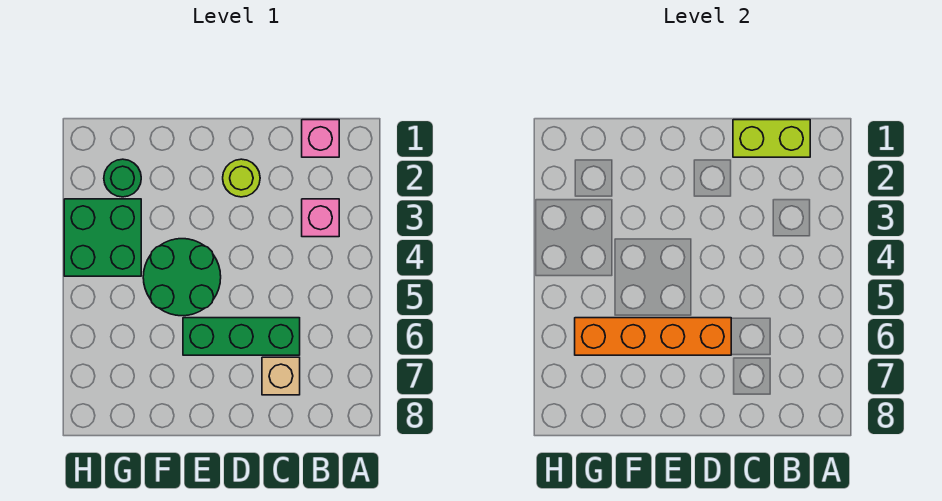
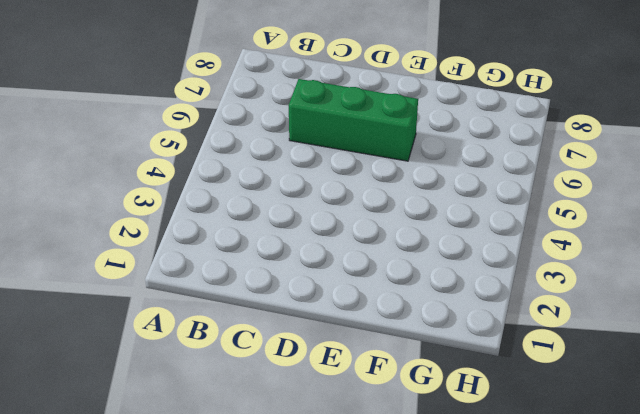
none -> pink brick B1 level 1
none -> pink brick B3 level 1

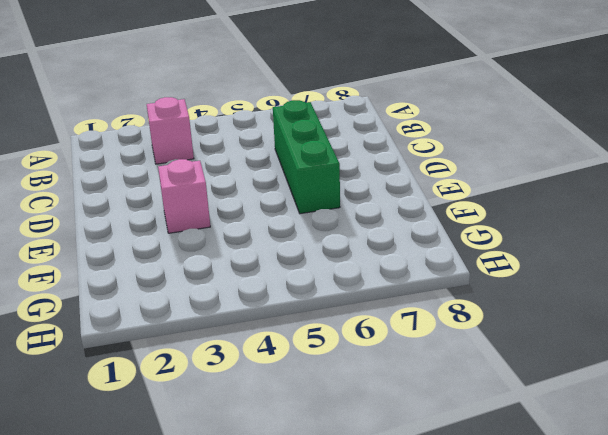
pink brick E3 level 1 -> pink brick B1 level 1
none -> tan brick C7 level 1
none -> lime round brick D2 level 1

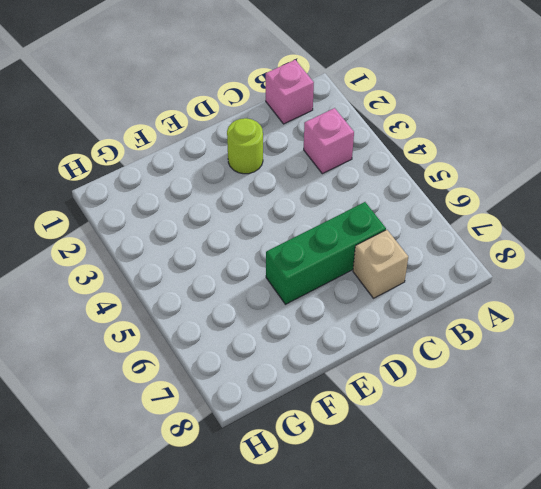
none -> green round brick E4:F5 level 1
none -> green round brick G2 level 1

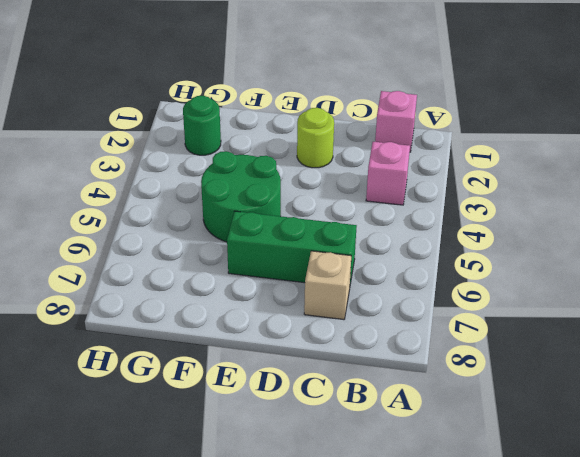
none -> green brick G3:H4 level 1
none -> lime brick B1:C1 level 2

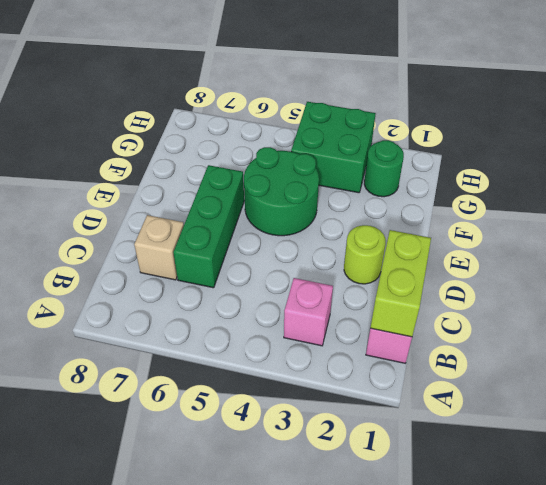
none -> orange brick D6:G6 level 2

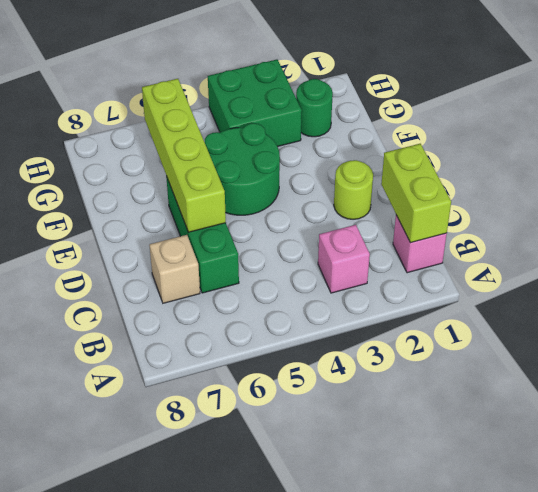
lime brick D6:G6 level 2 -> orange brick D6:G6 level 2

